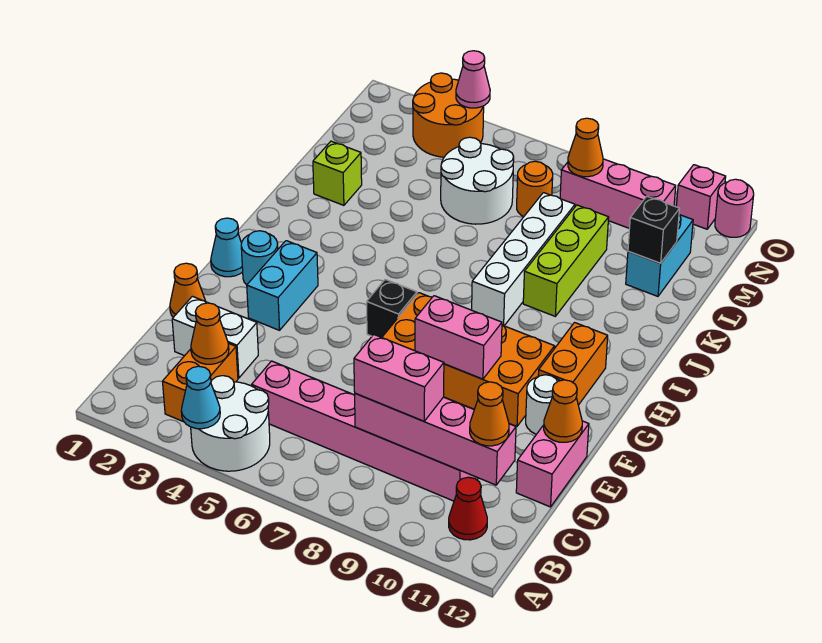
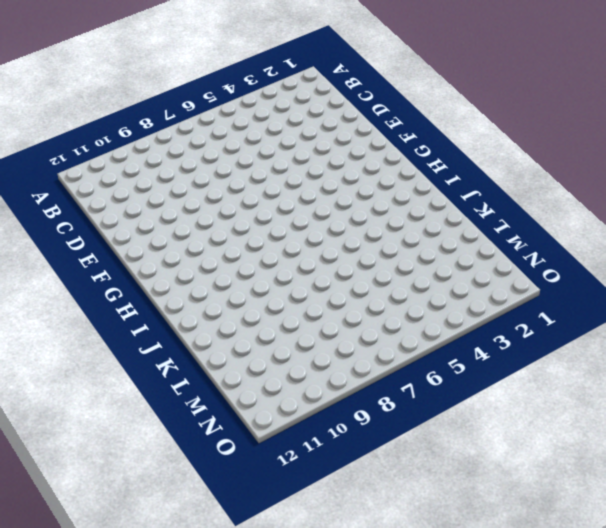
none -> white round brick A4:B5 level 1
none -> orange brick B3:C3 level 1
none -> red cone B11 level 1
none -> pink brick C5:C10 level 1

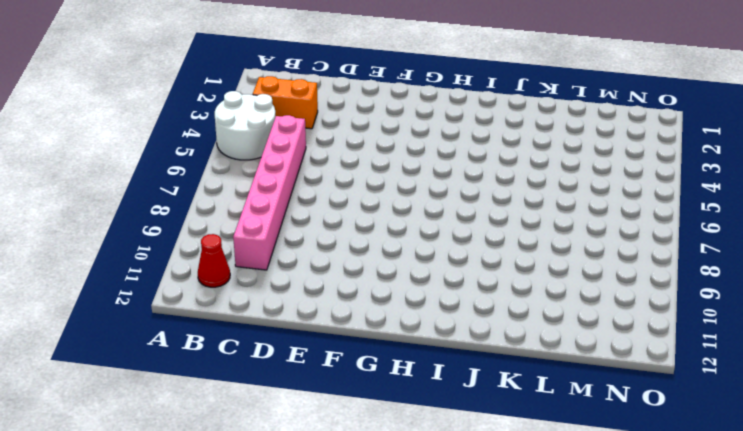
none -> white brick D2:D3 level 1
none -> pink brick D12:E12 level 1
none -> orange cone E1 level 1
none -> cyan brick F3:G3 level 1

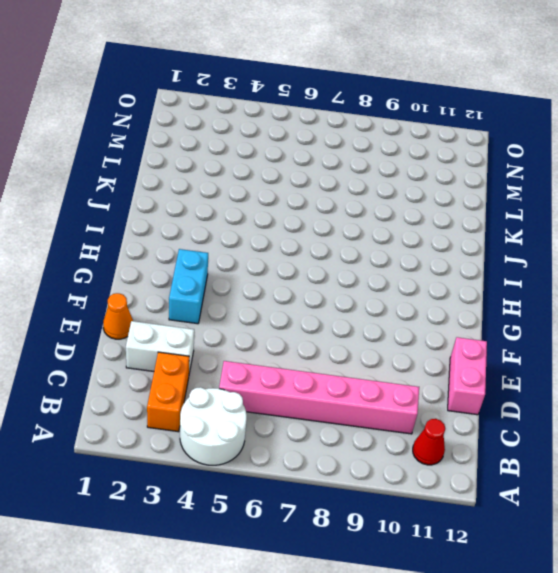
none -> orange brick F7:G10 level 1
none -> white round brick F11 level 1
none -> cyan cone G1 level 1
none -> cyan round brick G2 level 1

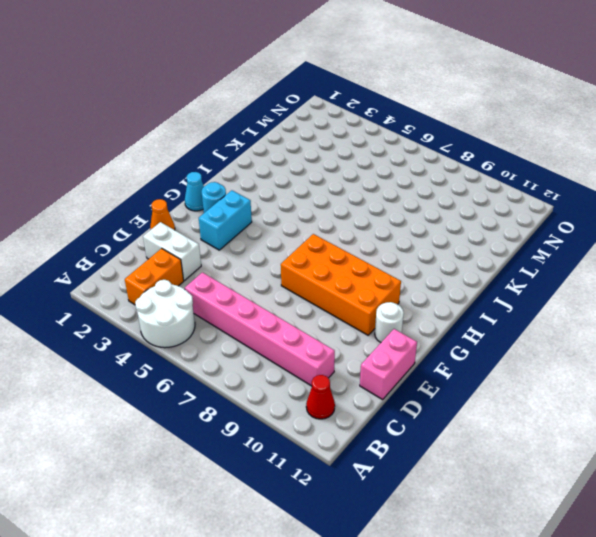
none -> black brick G6 level 1
none -> orange brick G11:H11 level 1
none -> white brick I8:L8 level 1
none -> lime brick J9:L9 level 1

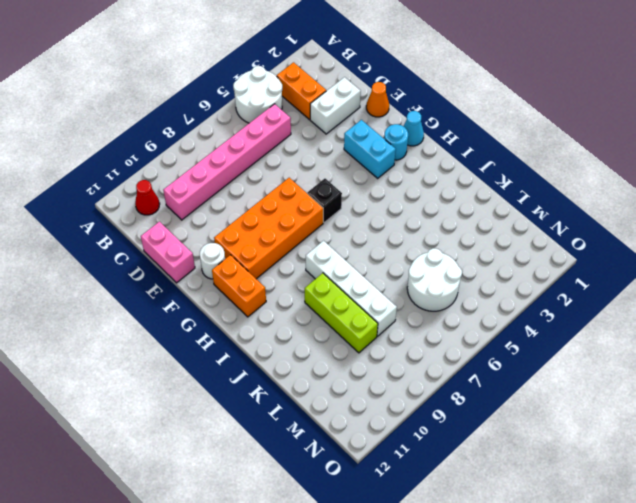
none -> lime brick K2 level 1
none -> cyan brick L11:M11 level 1
none -> orange round brick M7 level 1
none -> orange round brick N3:O4 level 1

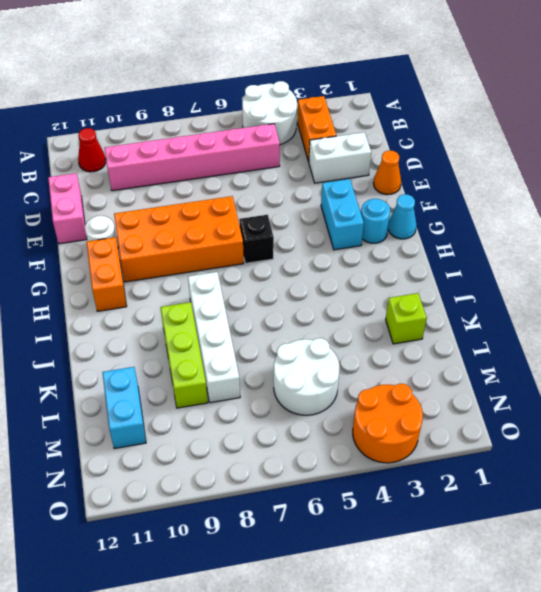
none -> orange round brick M7 level 1
none -> pink brick N8:N10 level 1
none -> pink brick O11 level 1
none -> pink round brick O12 level 1

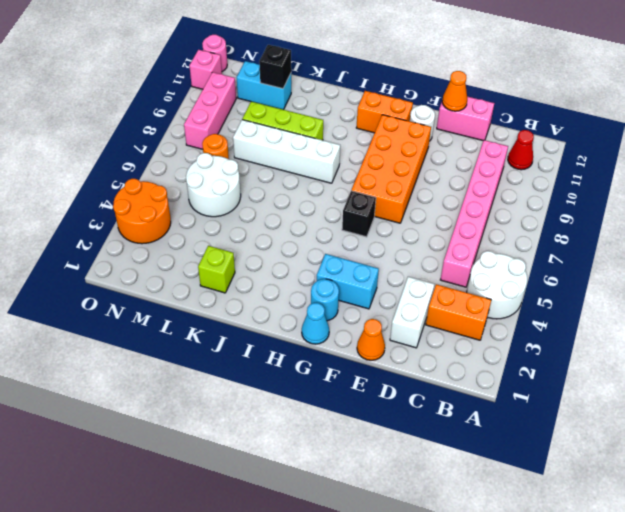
none -> cyan cone A4 level 2
none -> orange cone C3 level 2
none -> pink brick C8:C11 level 2
none -> pink brick F8:F9 level 2

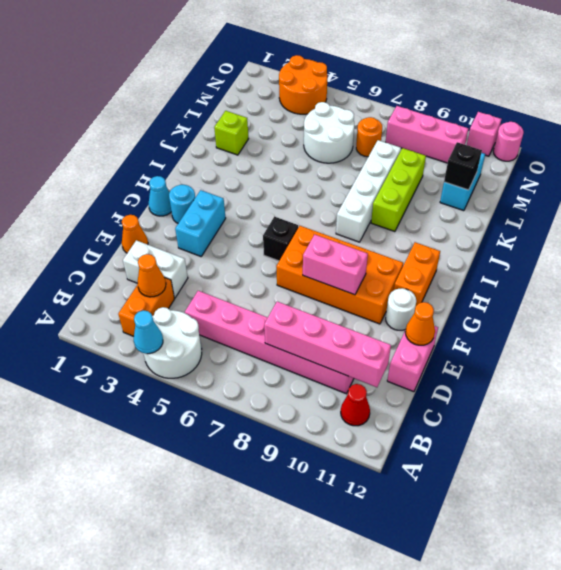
none -> orange cone N8 level 2
none -> pink cone O4 level 2
none -> pink brick C8:C9 level 3
none -> orange cone C11 level 3

